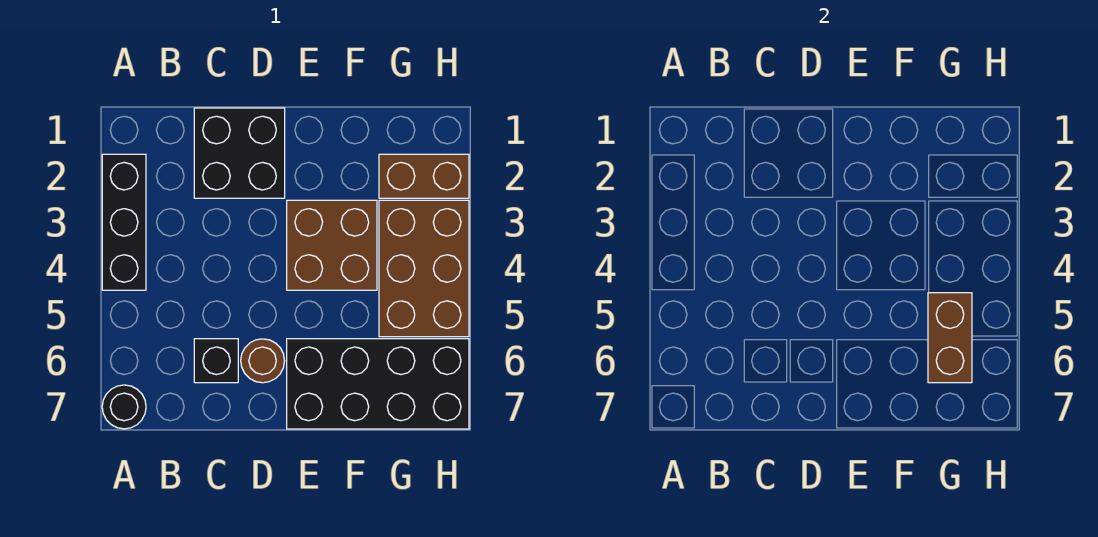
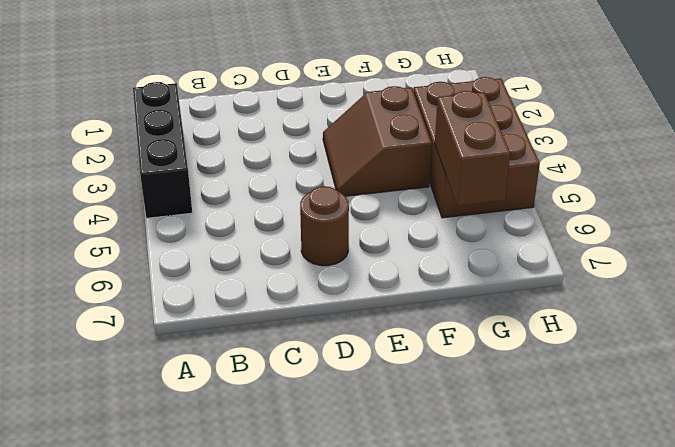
brown slope E3:F4 level 1 top F -> brown brick E3:F4 level 1
none -> black round brick A7 level 1
none -> black brick C1:D2 level 1

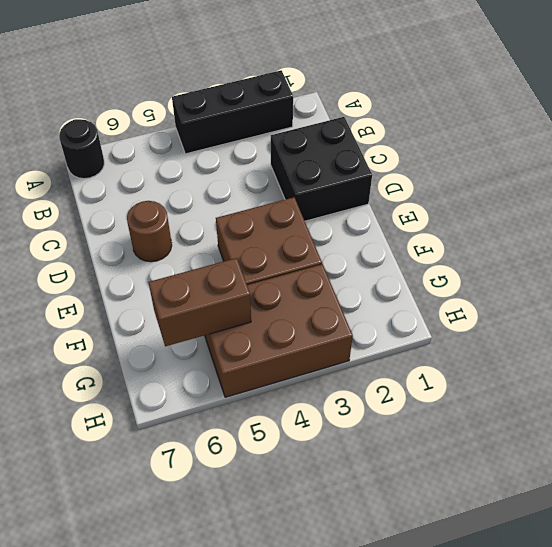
none -> black brick C6 level 1
none -> black brick E6:H7 level 1

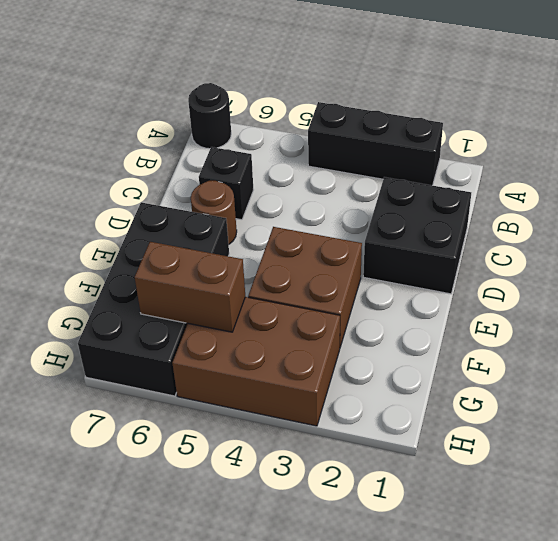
none -> brown brick G2:H2 level 1

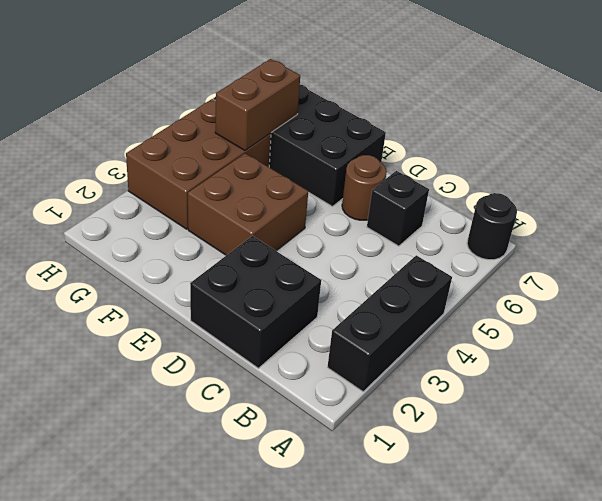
none -> brown brick G2:H2 level 1

